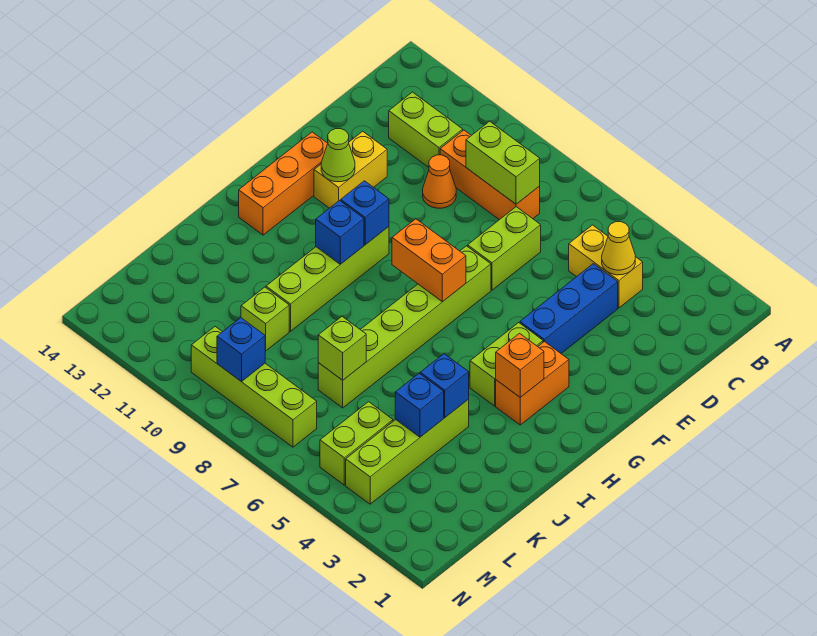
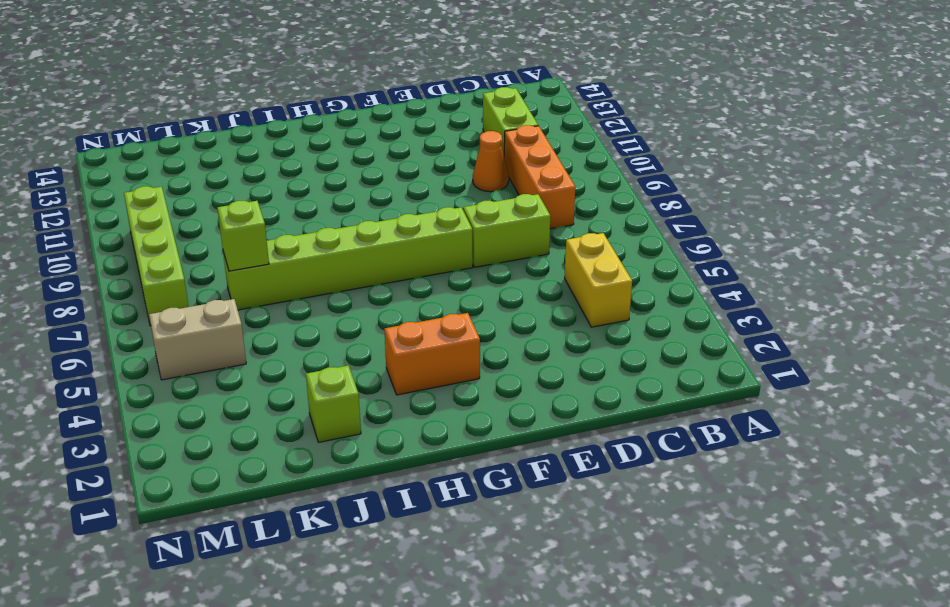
lime brick J2 level 1 -> lime brick K10 level 1
tan brick L5:M5 level 1 -> lime brick L5:M5 level 1
none -> blue brick D4:F4 level 1
none -> yellow brick E12:F12 level 1
none -> orange brick F13:H13 level 1

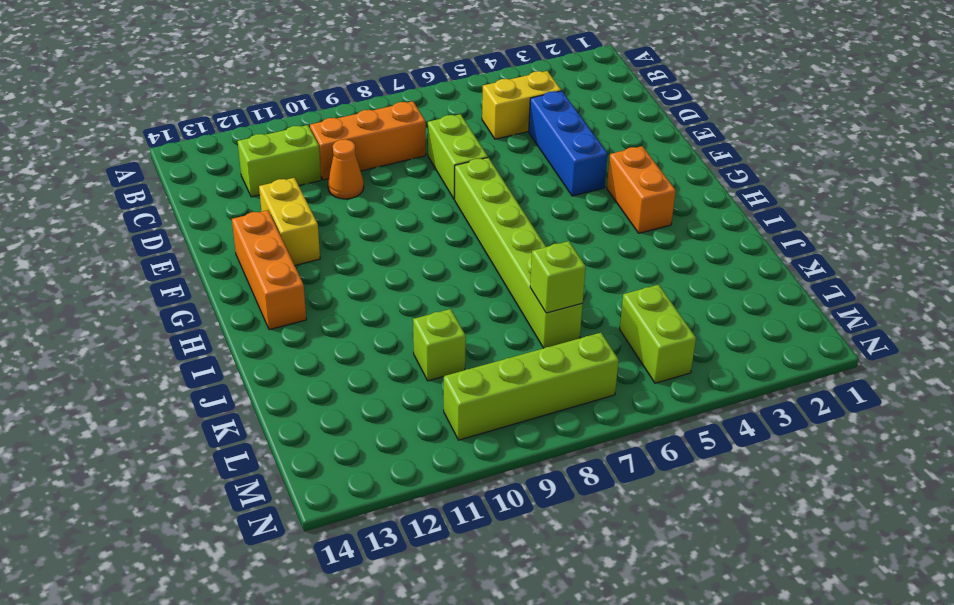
none -> lime brick G4:H4 level 1
none -> lime brick G10:J10 level 1
none -> lime brick J4:M4 level 1

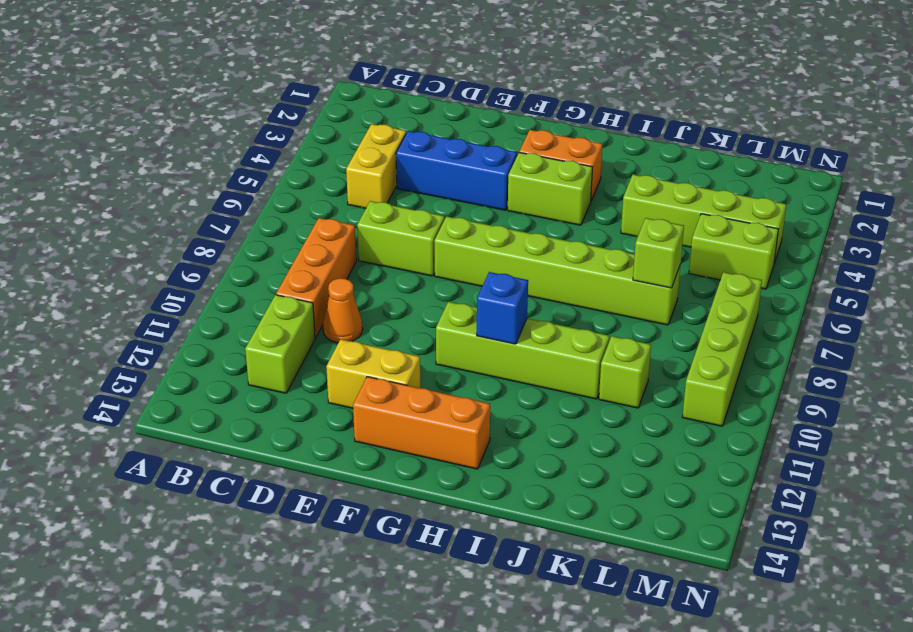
none -> yellow cone C4 level 2
none -> lime brick C8:C9 level 2
none -> lime cone F12 level 2

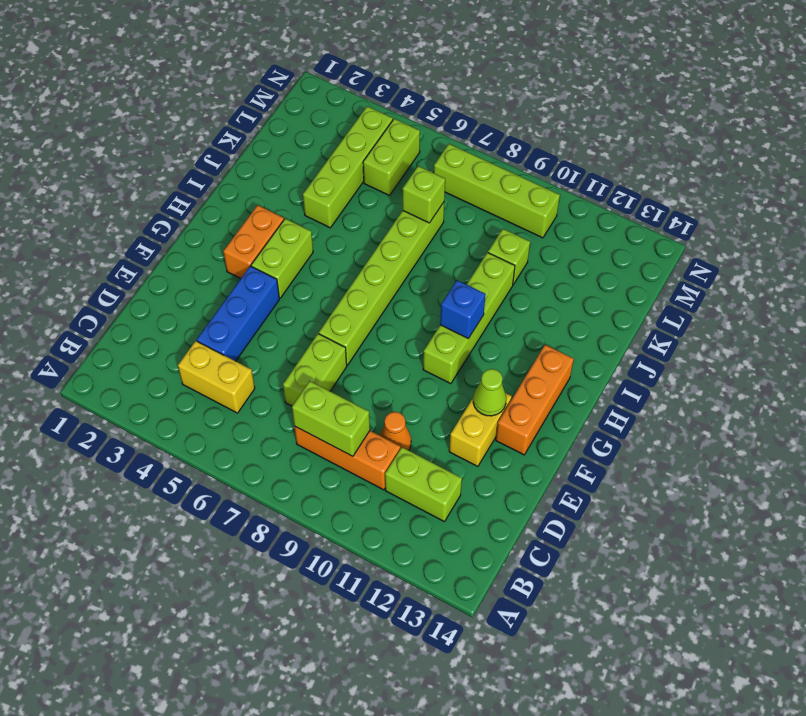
none -> yellow cone C4 level 2
none -> orange brick G7:G8 level 2
none -> blue brick G10 level 2

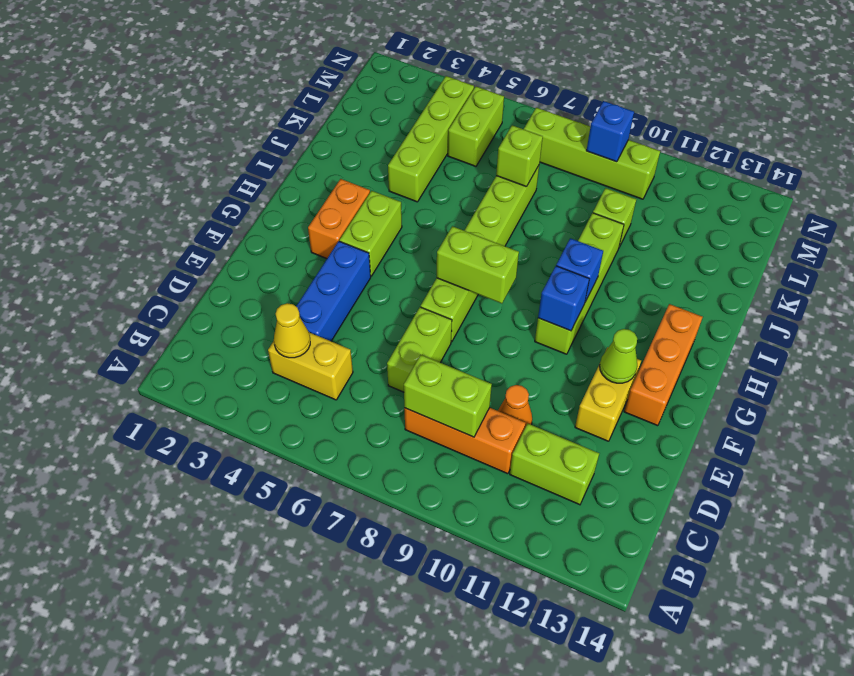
lime brick G7:G8 level 2 -> orange brick G7:G8 level 2
none -> orange brick H3 level 2
none -> blue brick J4 level 2
none -> blue brick K4 level 2

